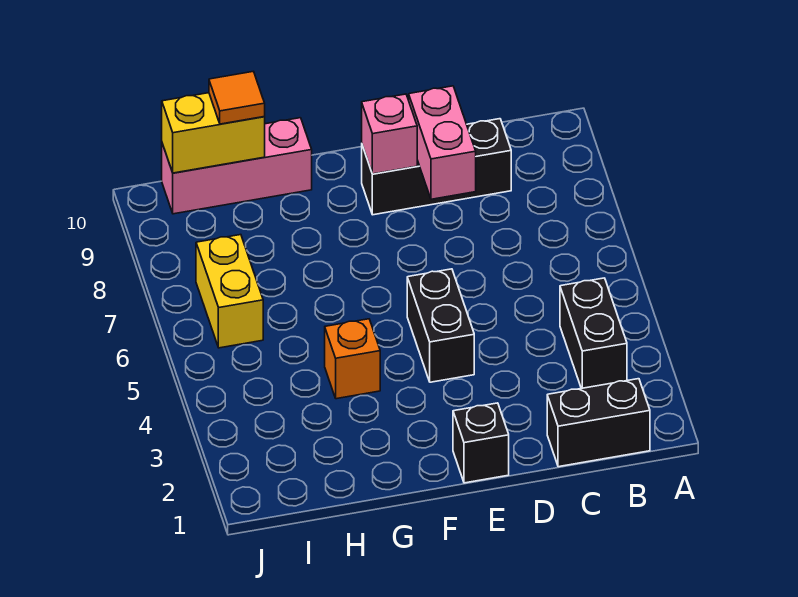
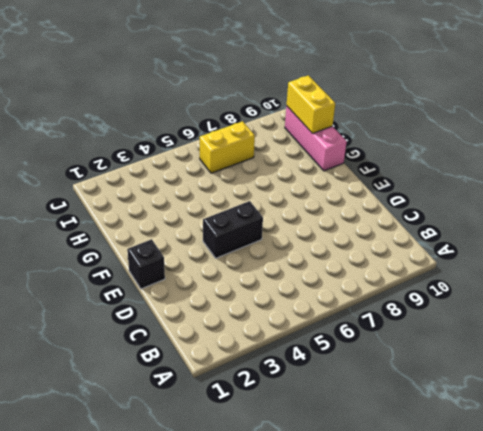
none -> black brick B1:C1 level 1
none -> black brick B3:B4 level 1
none -> black brick C9:E9 level 1

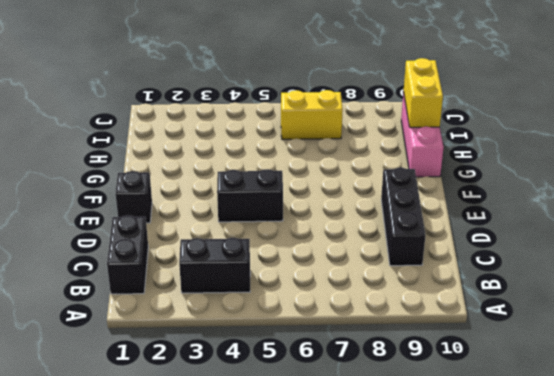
none -> orange brick G4 level 1
none -> pink brick D8:D9 level 2
none -> pink brick E9 level 2

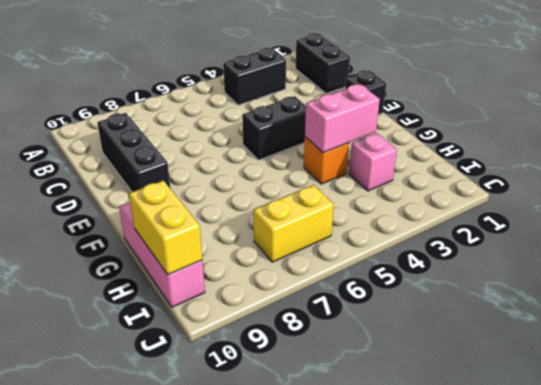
pink brick G3:G4 level 2 -> pink brick D8:D9 level 2
pink brick H3 level 1 -> pink brick E9 level 2
none -> orange tile H10 level 3

